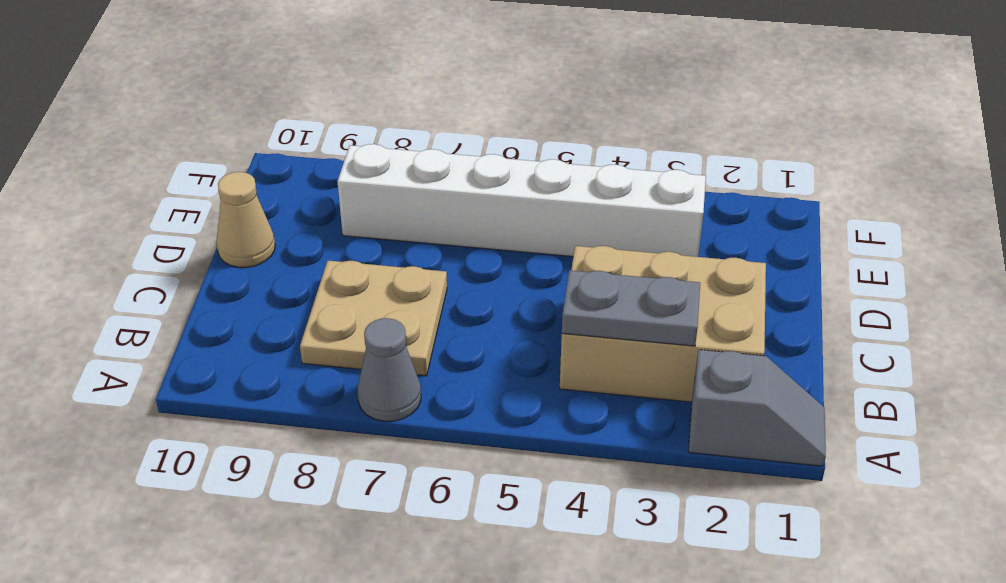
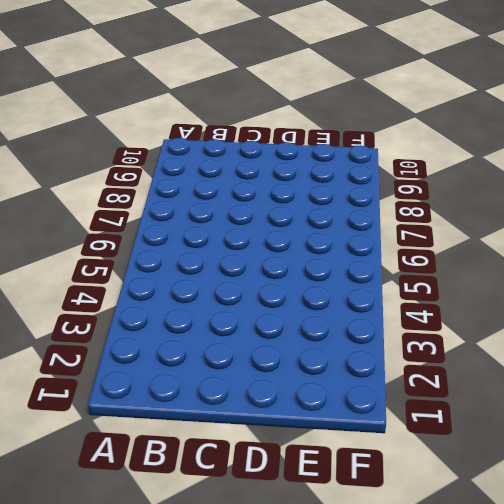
none -> grey slope A1:A2 level 1 top 2
none -> grey cone A7 level 1

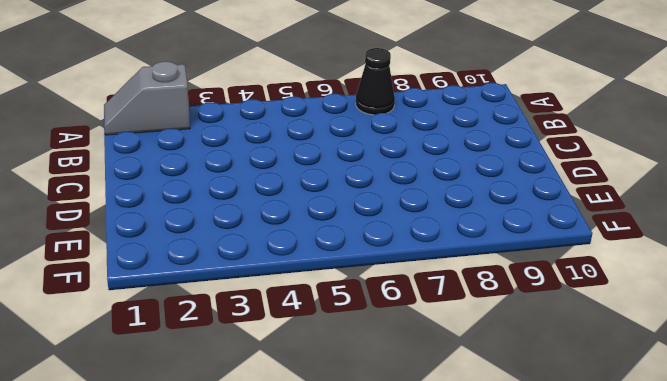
black cone A7 level 1 -> grey cone A7 level 1
none -> tan brick B2:C4 level 1
none -> tan plate B7:C8 level 1

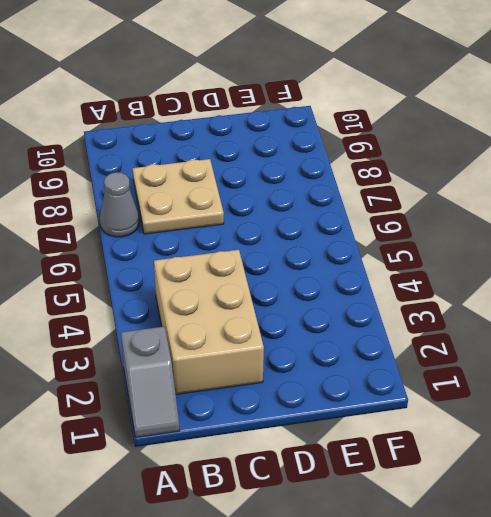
none -> tan cone D10 level 1
none -> white brick E3:E8 level 1

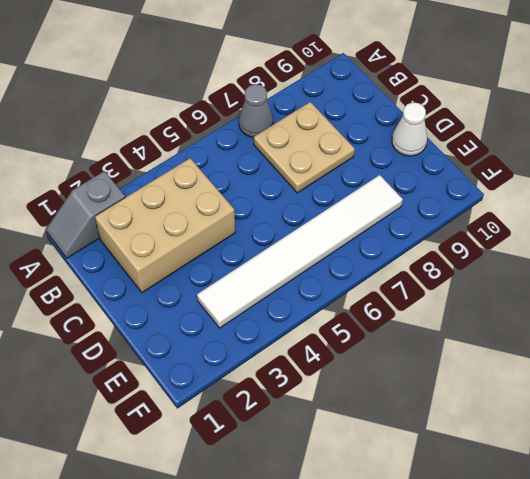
white cone D10 level 1 -> tan cone D10 level 1
white tile E3:E8 level 1 -> white brick E3:E8 level 1
none -> grey plate B3:B4 level 2

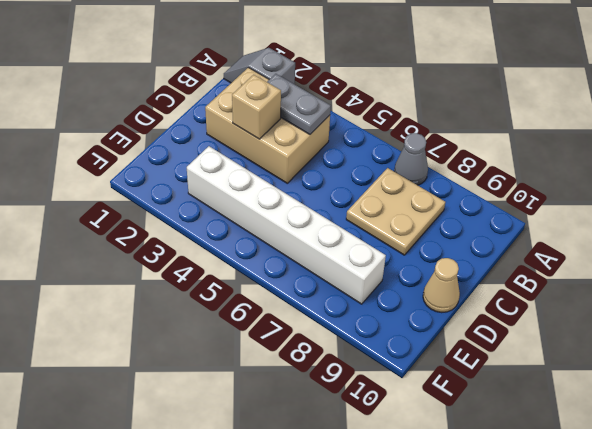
tan brick C3 level 2 -> none

